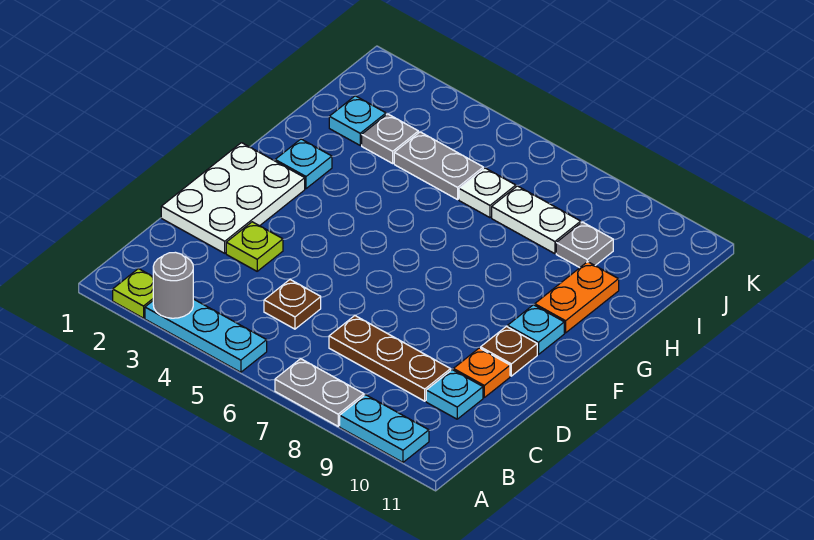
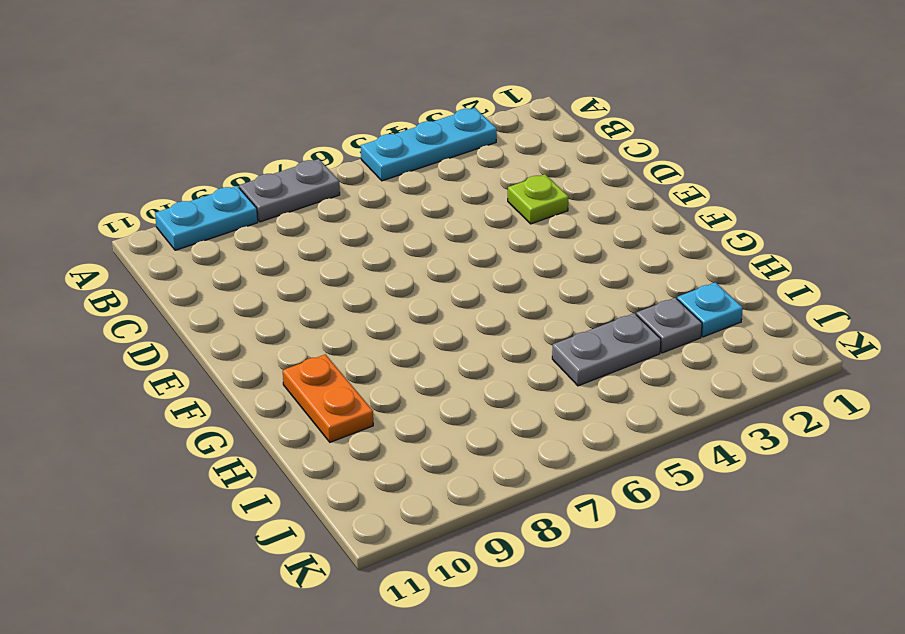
none -> lime plate A2 level 1
none -> brown plate C5 level 1
none -> brown plate C7:C9 level 1

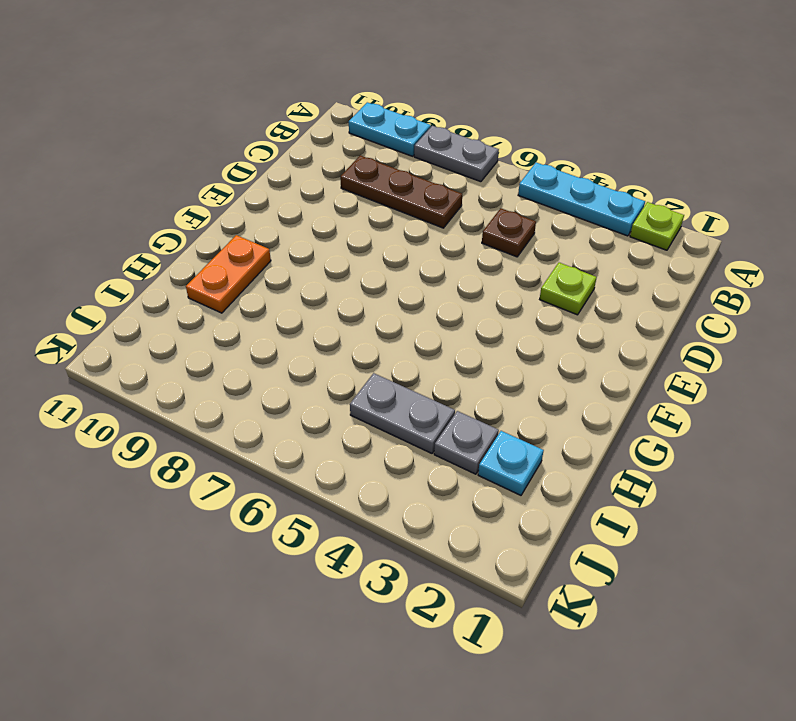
none -> cyan plate C10 level 1
none -> white plate D1:F2 level 1
none -> orange plate D10 level 1

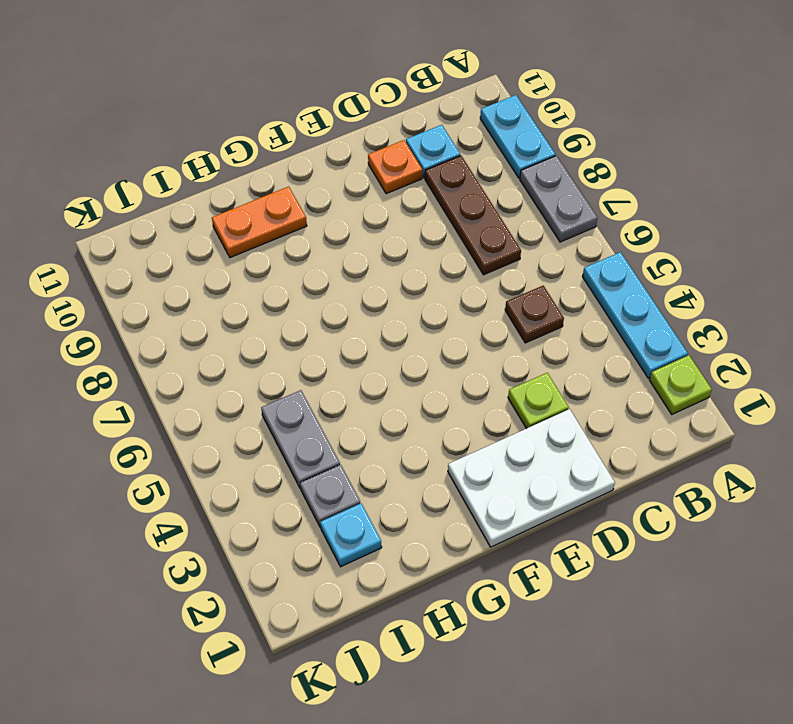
none -> brown plate E10 level 1
none -> cyan plate F10 level 1
none -> cyan plate G2 level 1

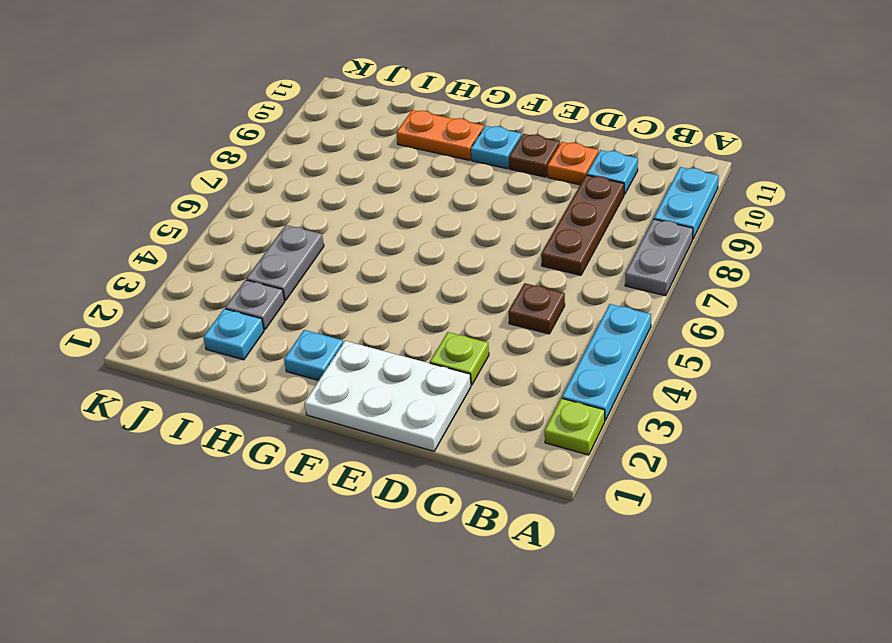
none -> white plate I6 level 1
none -> white plate I7:I8 level 1
none -> grey plate I9 level 1

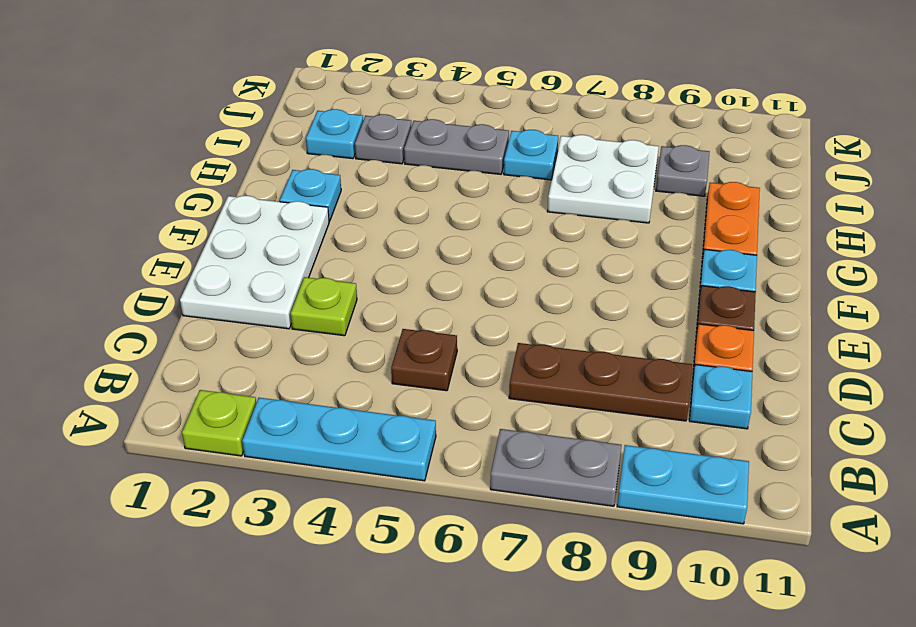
white plate H7:I8 level 1 -> white plate I7:I8 level 1
cyan plate I6 level 1 -> white plate I6 level 1
none -> grey round brick A3 level 2

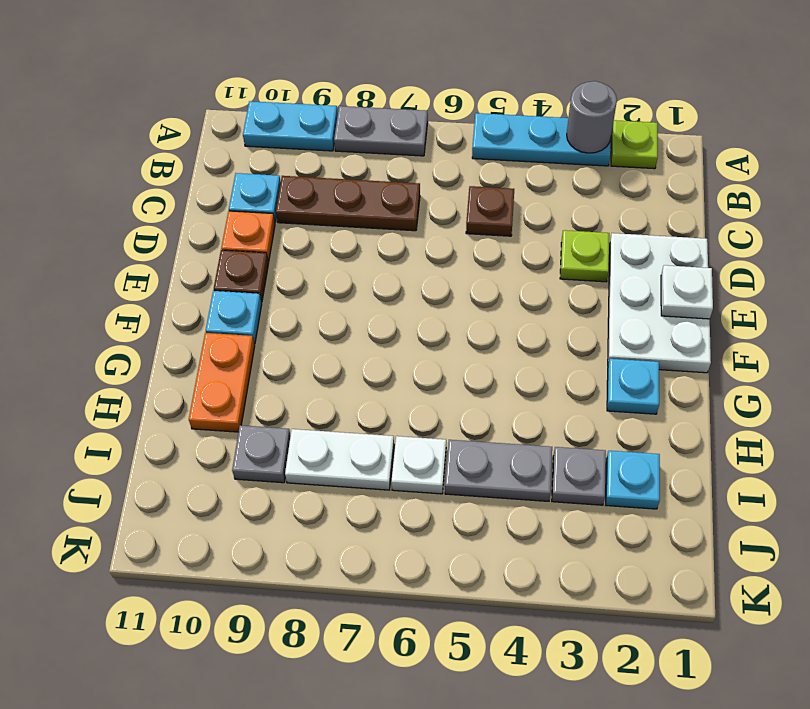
white plate E1 level 2 -> none

